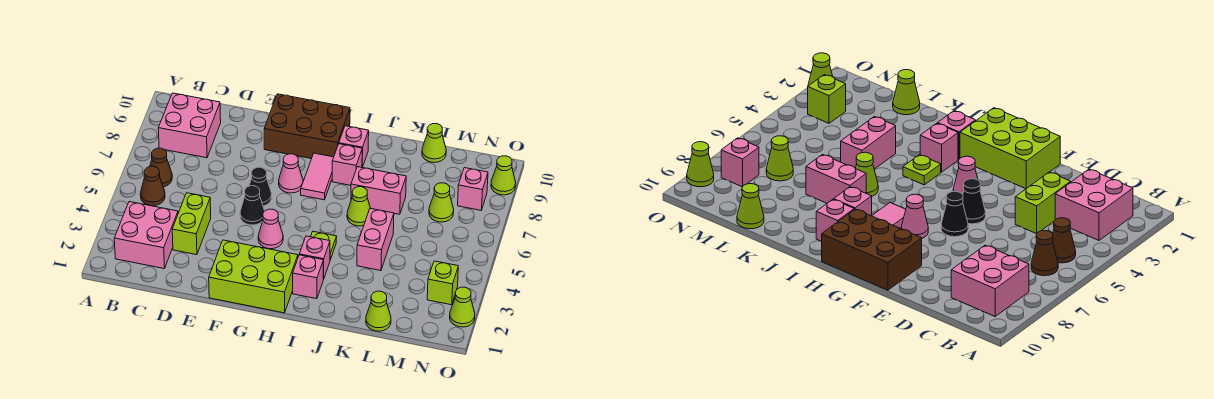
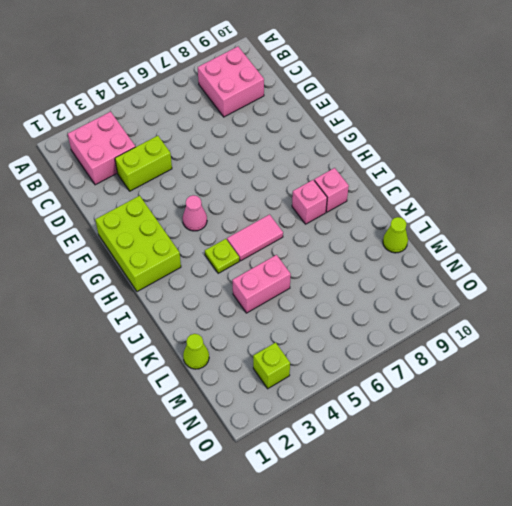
pink tile I5:I6 level 1 -> pink tile H7:H8 level 1
none -> brown cone B5 level 1
none -> brown cone B6 level 1
none -> black cone F5 level 1

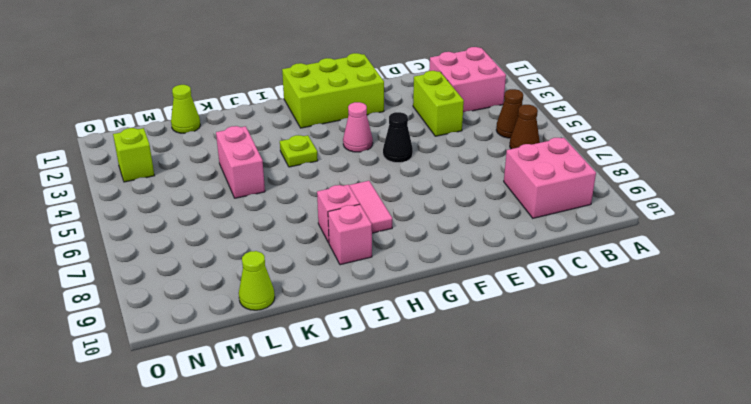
none -> black cone F6 level 1
none -> brown brick F9:H10 level 1
none -> pink cone G7 level 1

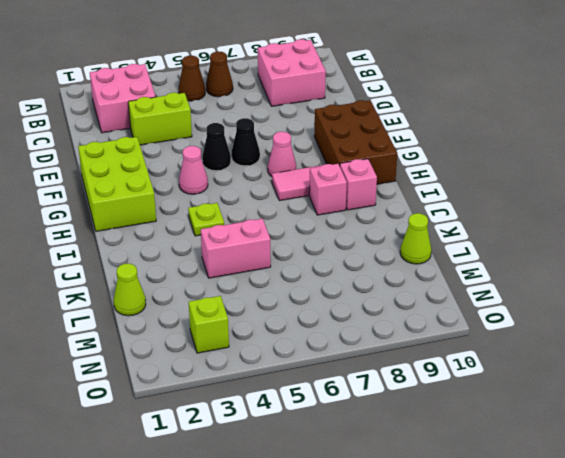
none -> pink brick I2 level 1
none -> pink brick I3 level 1
none -> lime cone J6 level 1

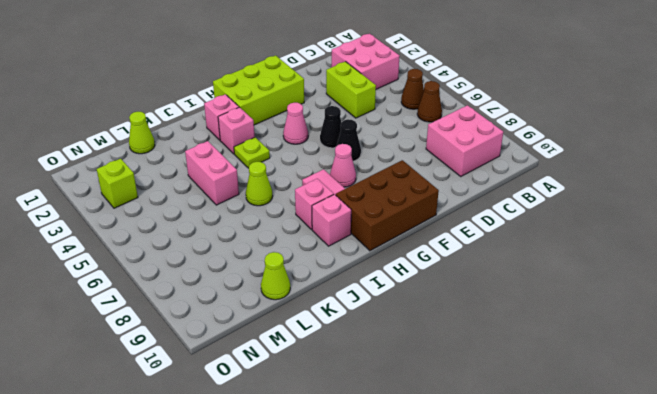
none -> pink brick J7:K7 level 1
none -> lime cone M7 level 1
none -> pink brick N8 level 1

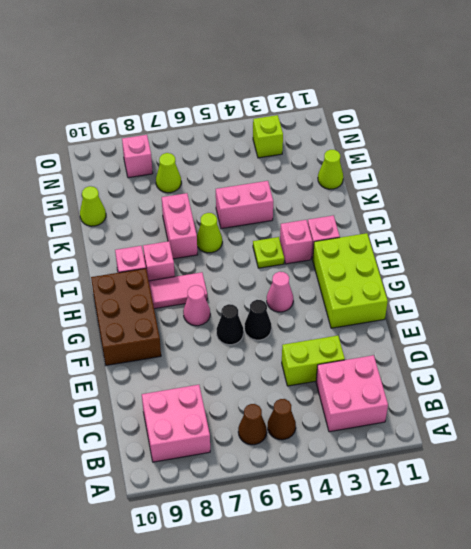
none -> lime cone O2 level 1
none -> lime cone O9 level 1

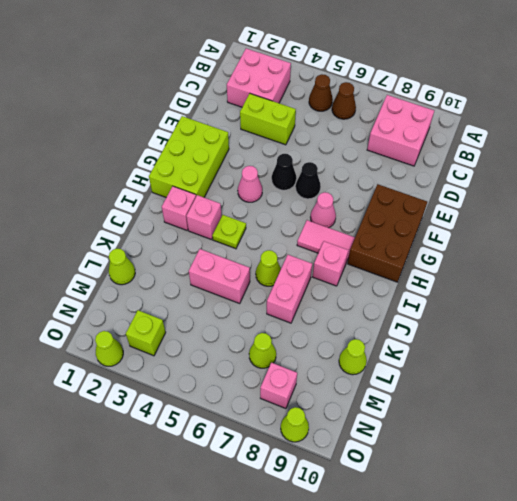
none -> pink brick I9 level 1

